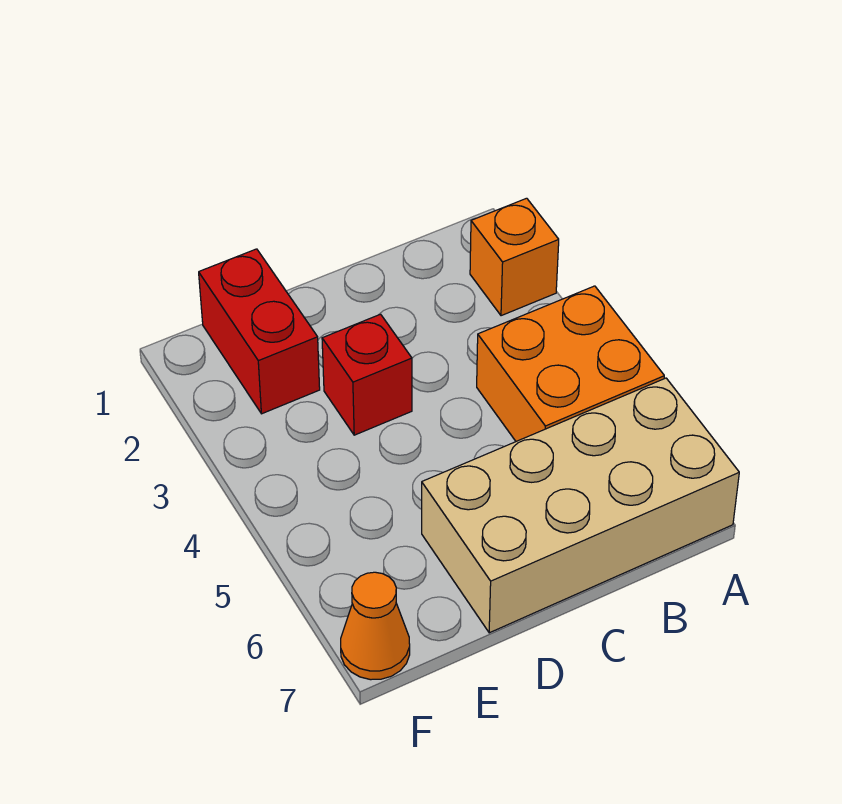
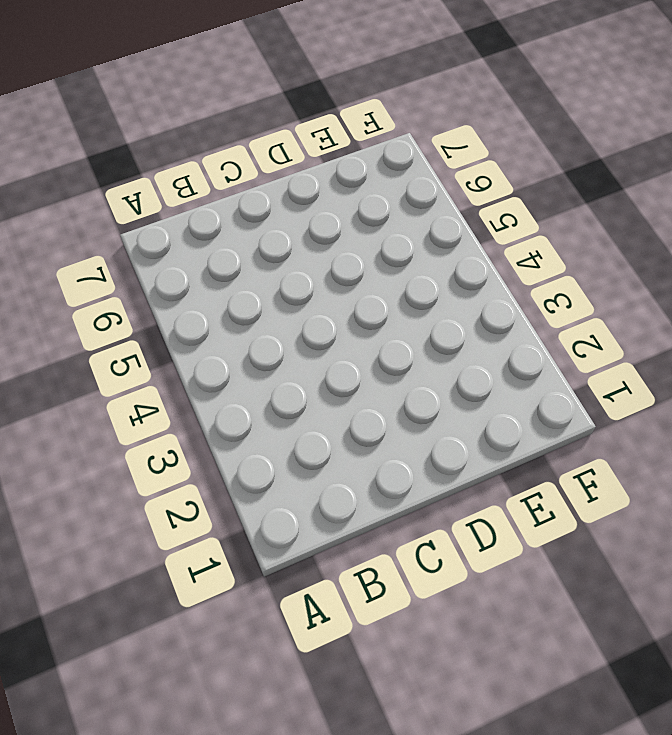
none -> orange brick A2 level 1
none -> orange brick A4:B5 level 1

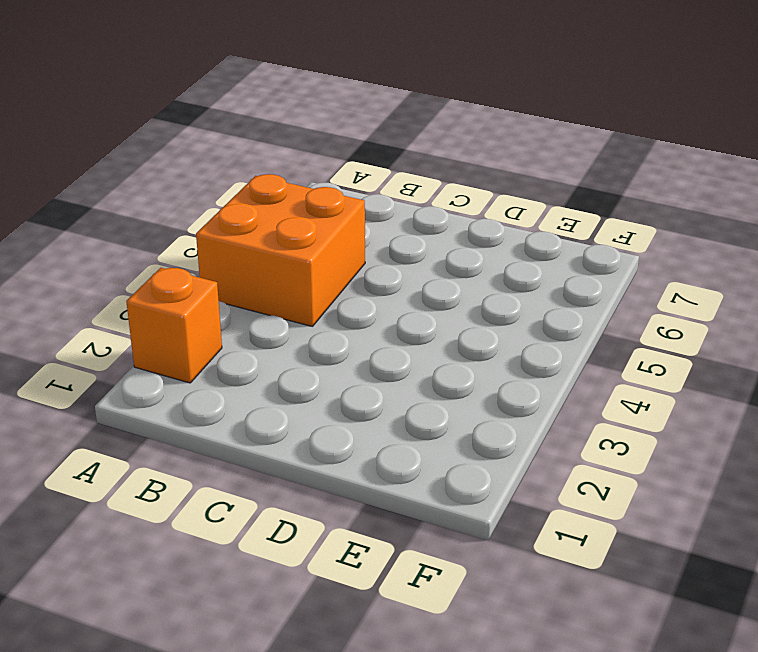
none -> tan brick A6:D7 level 1
none -> red brick D3 level 1

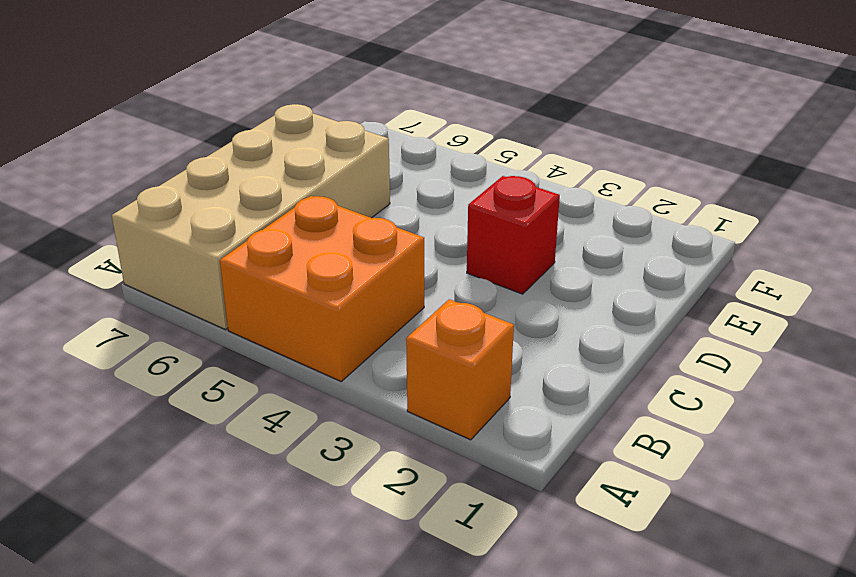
none -> red brick E1:E2 level 1
none -> orange cone F7 level 1

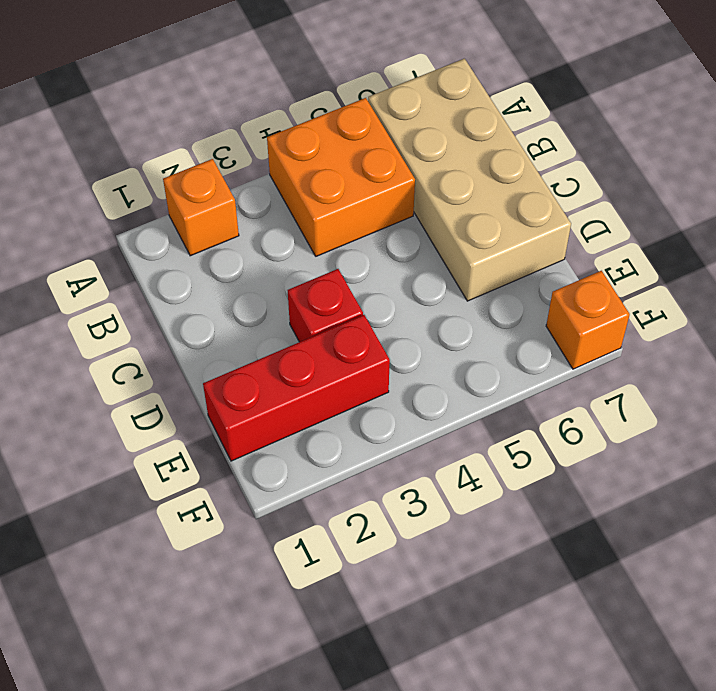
red brick E1:E3 level 1 -> red brick E1:E2 level 1
orange brick F7 level 1 -> orange cone F7 level 1

